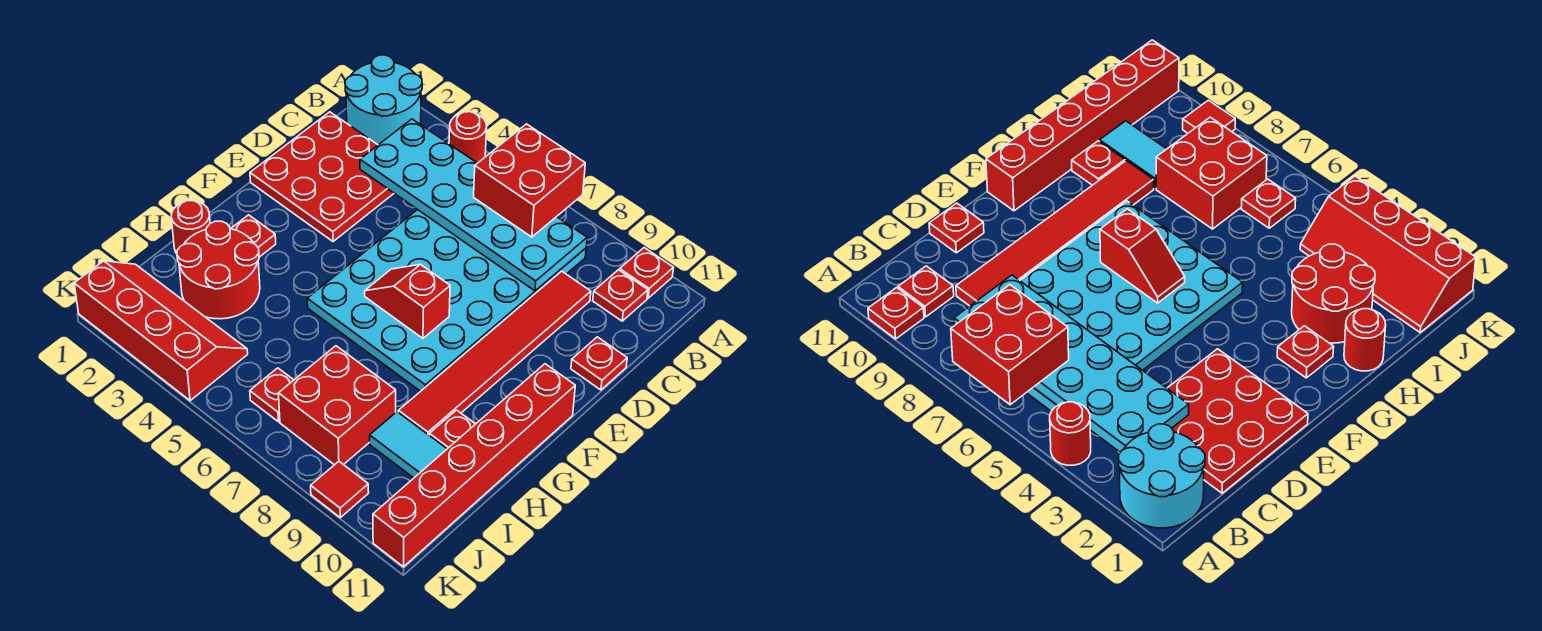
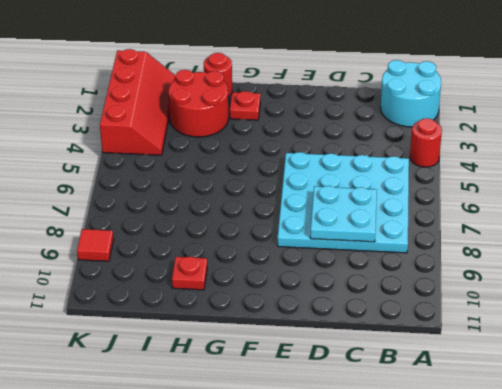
cyan plate B5:E8 level 1 -> cyan plate B5:G8 level 1
cyan plate C7:D8 level 2 -> cyan plate B3:C8 level 2
none -> red plate A10 level 1
none -> red plate B10 level 1
none -> red plate C1:E3 level 1

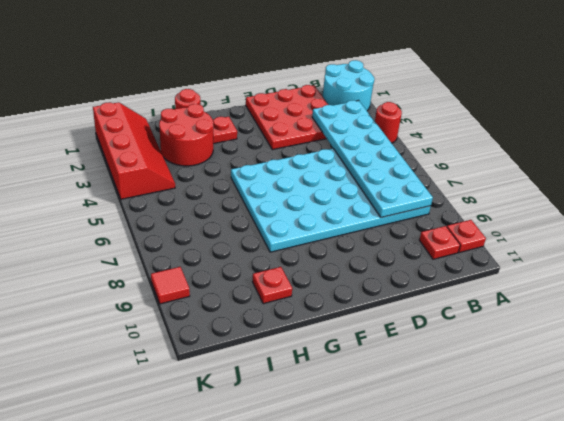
none -> red tile C9:H9 level 1
none -> red plate D11 level 1
none -> red brick F11:K11 level 1

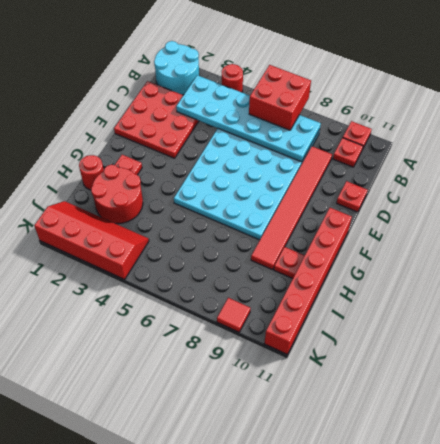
none -> red brick I7:J8 level 1
none -> cyan tile I9:I10 level 1
none -> red plate J6 level 1

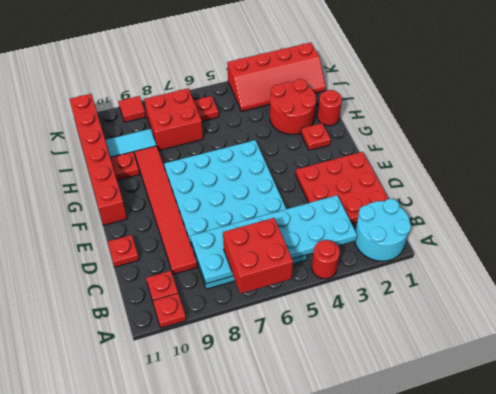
none -> red slope F6:F7 level 2 top 7

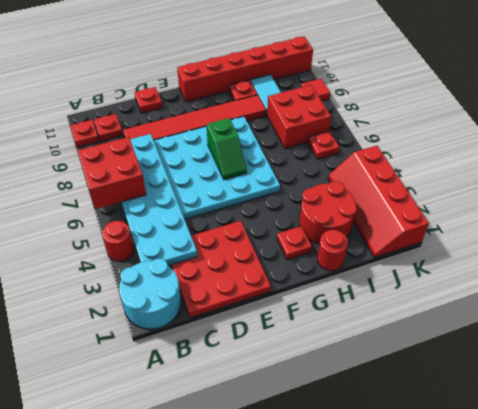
green slope F6:F7 level 2 top 7 -> red slope F6:F7 level 2 top 7

